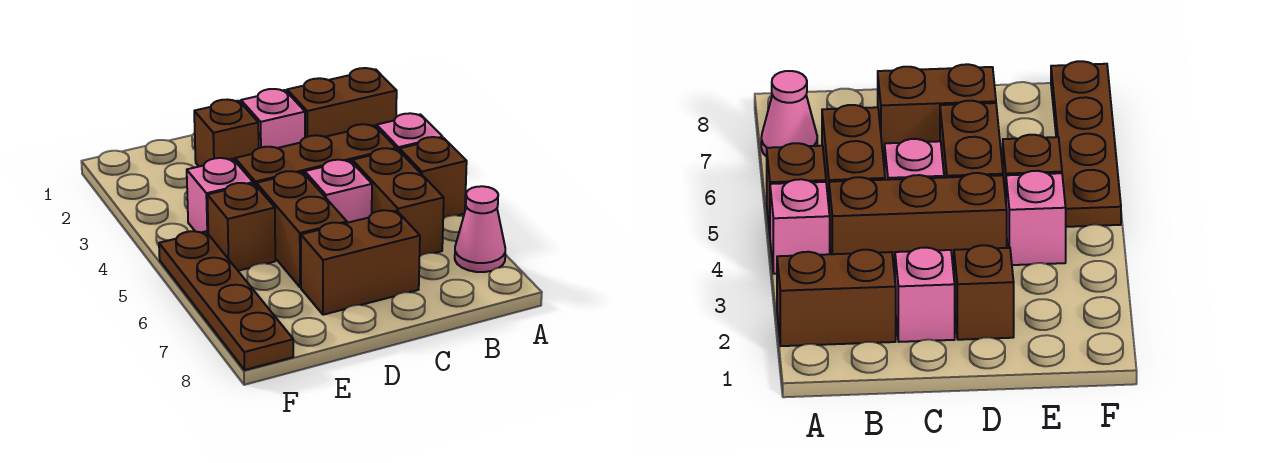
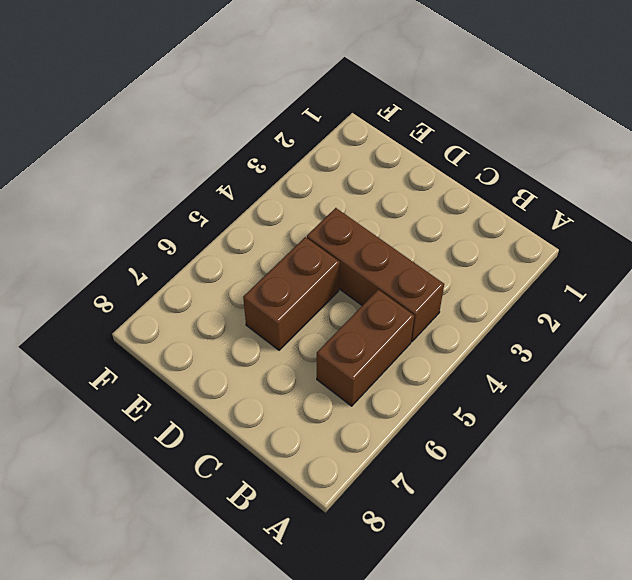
none -> brown brick A2:B2 level 1
none -> pink brick A4 level 1
none -> brown brick A5 level 1

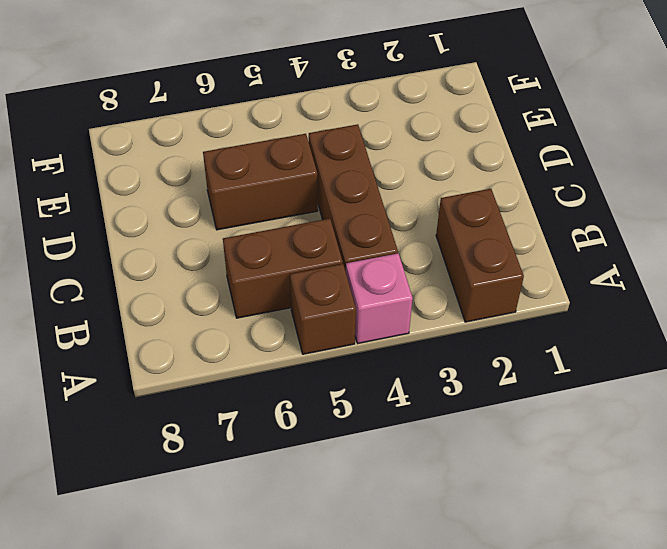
none -> pink cone A7 level 1
none -> pink brick C2 level 1
none -> pink brick C5 level 1

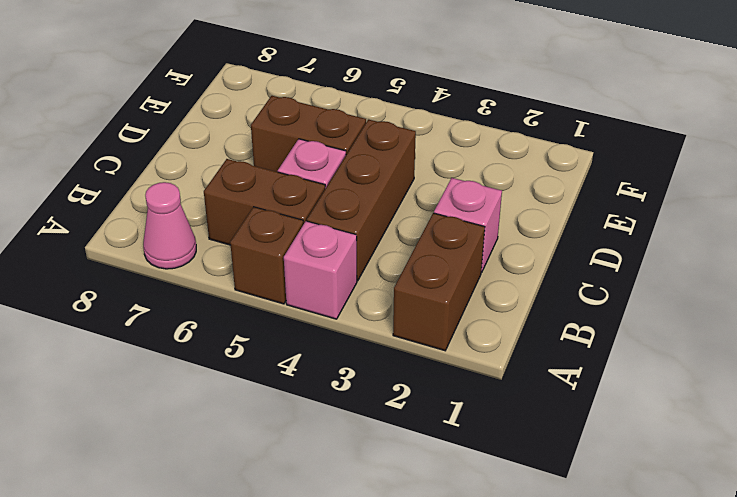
none -> brown brick C7:D7 level 1
none -> brown brick D2 level 1
none -> pink brick E4 level 1

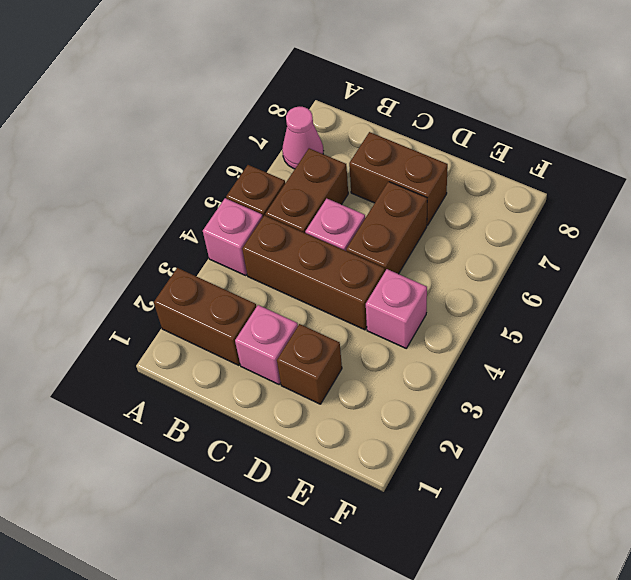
none -> brown brick E5 level 1
none -> brown plate F5:F8 level 1

